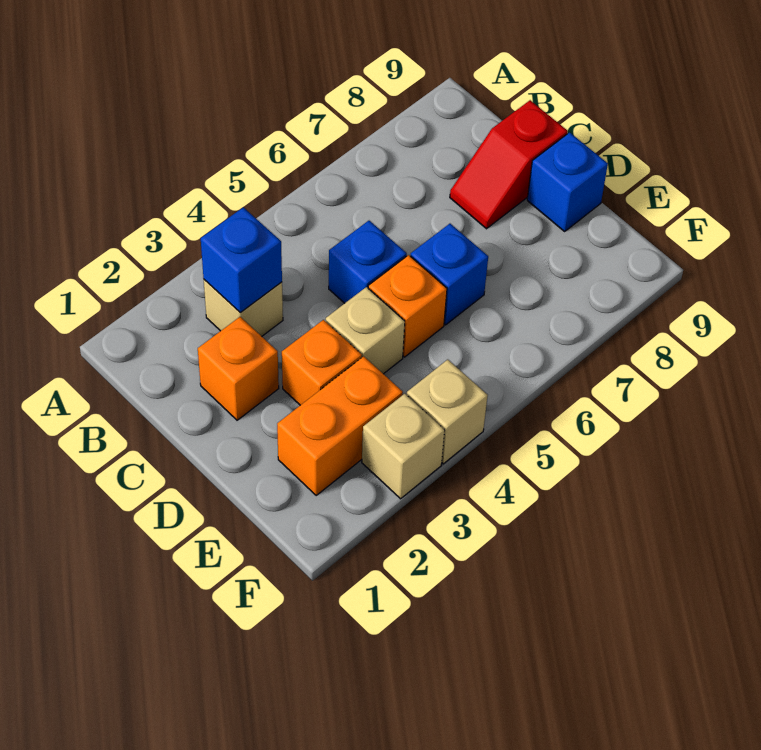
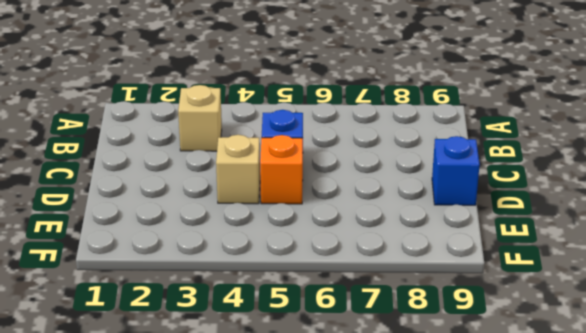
none -> orange brick C2 level 1
none -> red slope C8:C9 level 1 top 9
none -> orange brick D3 level 1

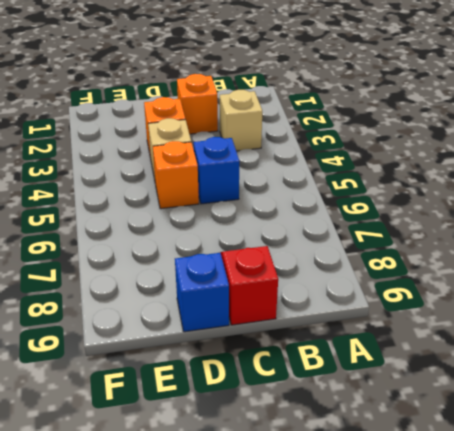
none -> blue brick D6 level 1
none -> orange brick E2:E3 level 1
none -> tan brick F3 level 1

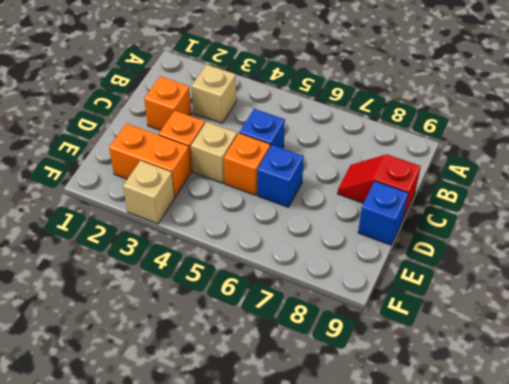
none -> tan brick F4 level 1
none -> blue brick B3 level 2

